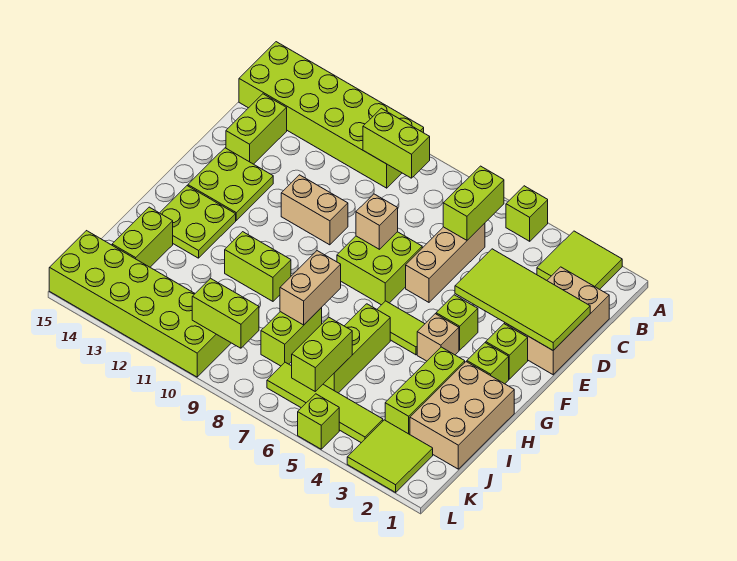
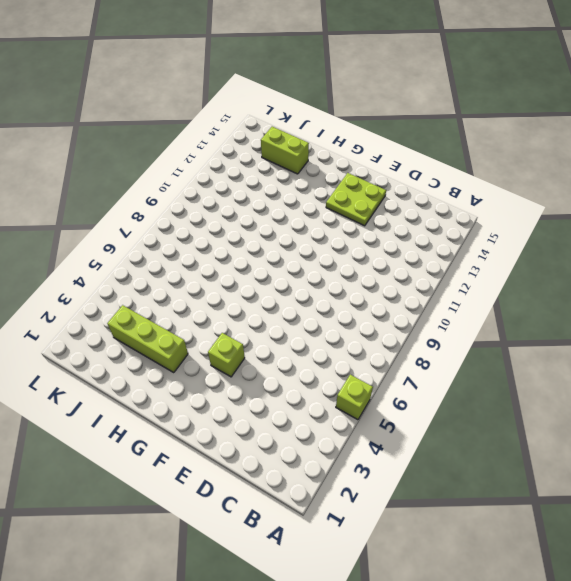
none -> lime tile A2:B3 level 1
none -> lime brick A10:B15 level 1
none -> tan brick C1:E2 level 1
none -> tan brick C6:E6 level 1

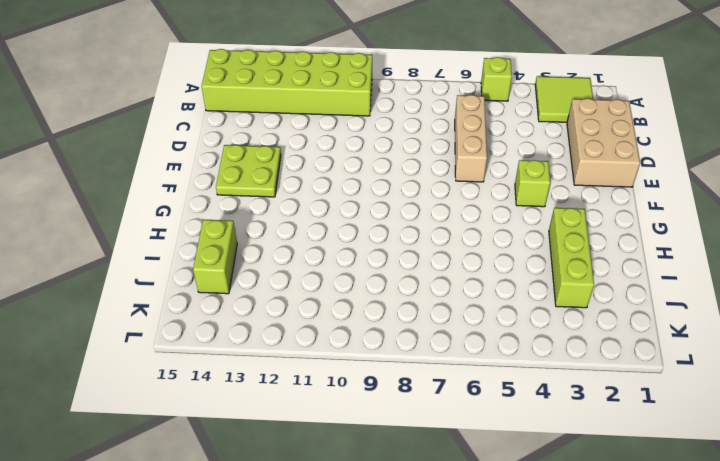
none -> lime brick C14:D14 level 1
none -> lime brick E7:F8 level 1
none -> tan brick E10:E11 level 1
none -> lime brick F2 level 1

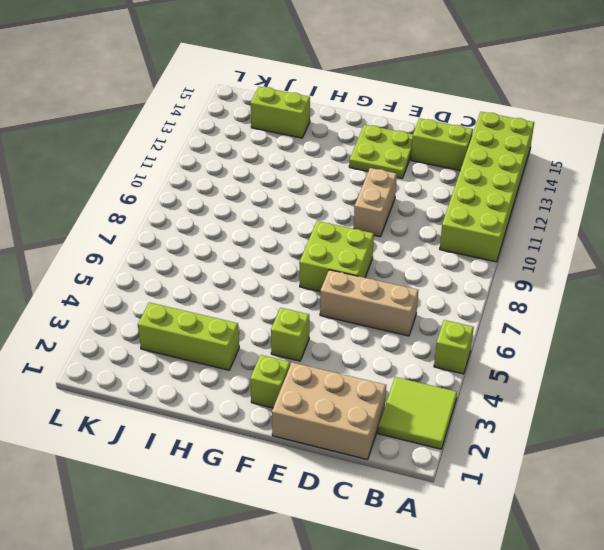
none -> lime brick G2 level 1
none -> tan brick G4 level 1
none -> lime tile G5:G6 level 1
none -> lime plate G13:H14 level 1

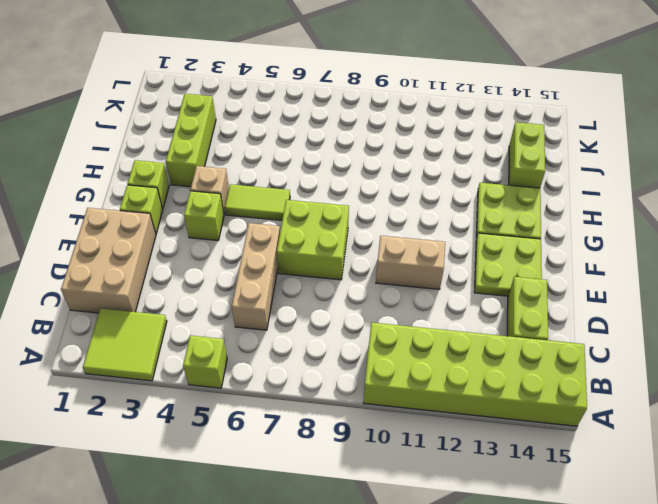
none -> tan brick H1:J2 level 1
none -> lime brick H6:J6 level 1
none -> lime brick H10:H11 level 1
none -> lime brick I8:J8 level 1

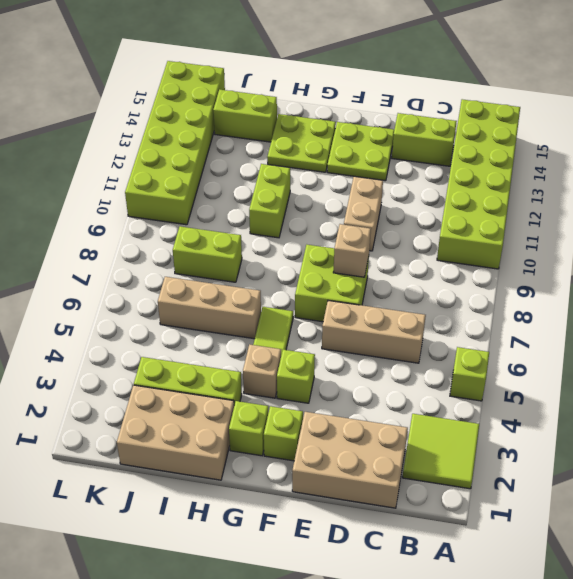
tan brick H6:J6 level 1 -> lime brick H6:J6 level 1
none -> lime tile K2:L3 level 1
none -> lime tile K4:K7 level 1
none -> lime brick L5 level 1
none -> lime brick B6:C6 level 2

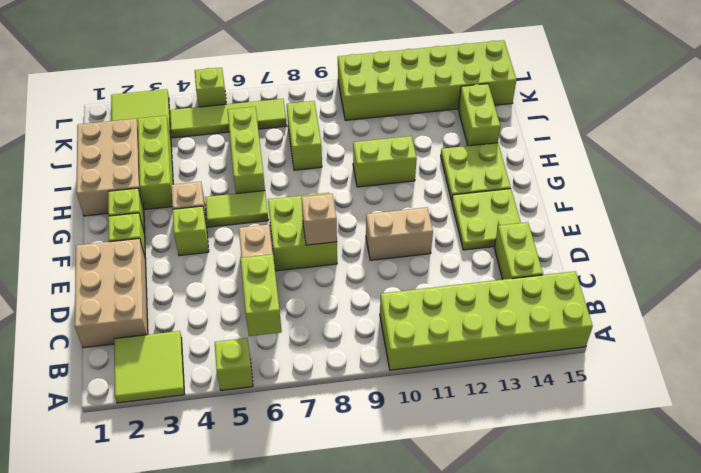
none -> lime brick B9:B10 level 2
none -> lime tile D1:E4 level 2
none -> tan brick H8:I8 level 2
none -> lime brick J6:K6 level 2

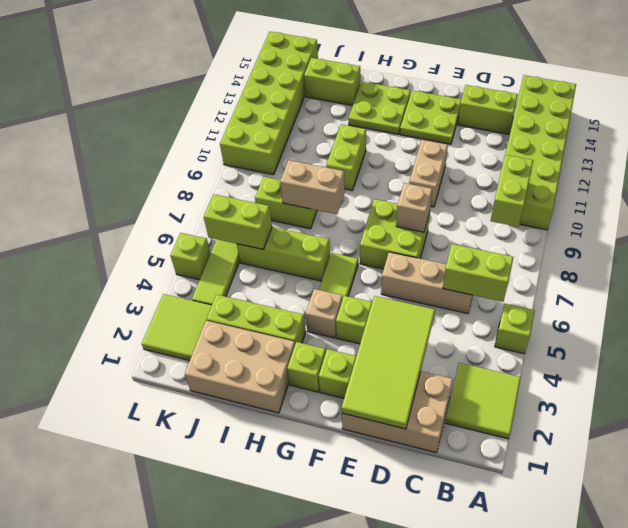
none -> lime brick K9:K10 level 2

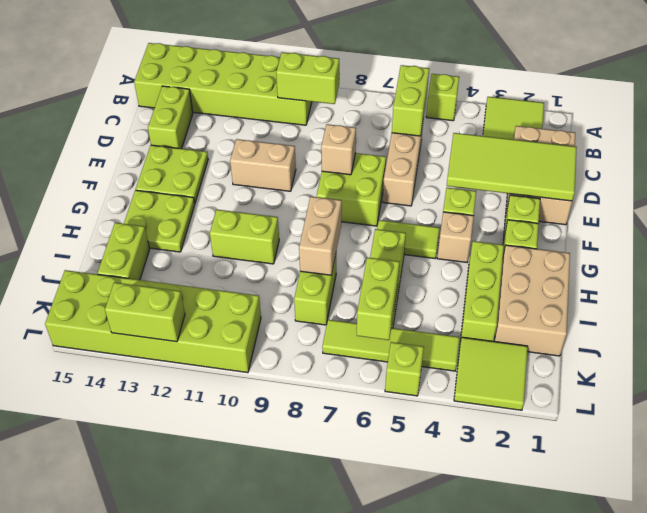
lime brick L12:L13 level 2 -> lime brick K9:K10 level 2

